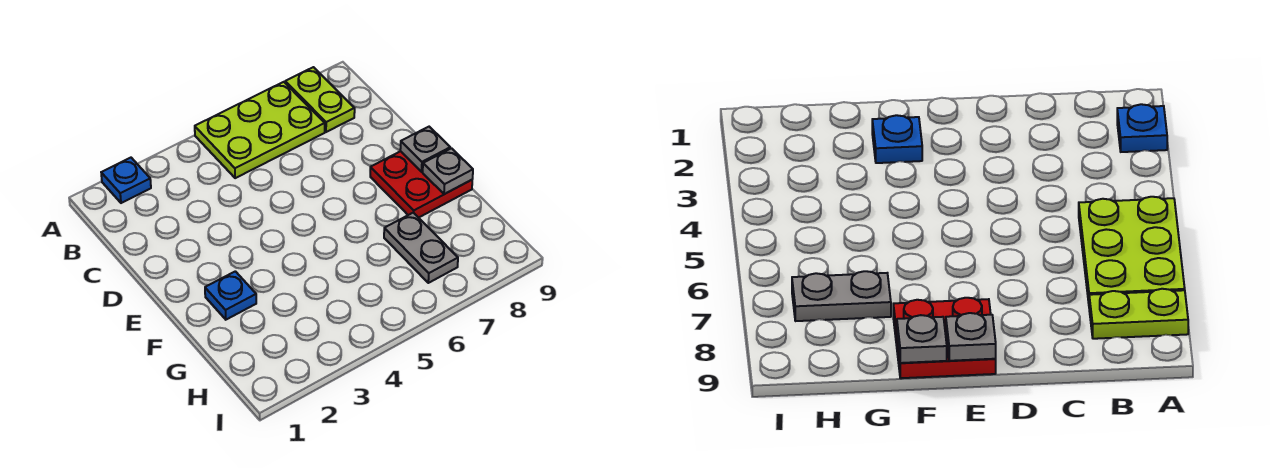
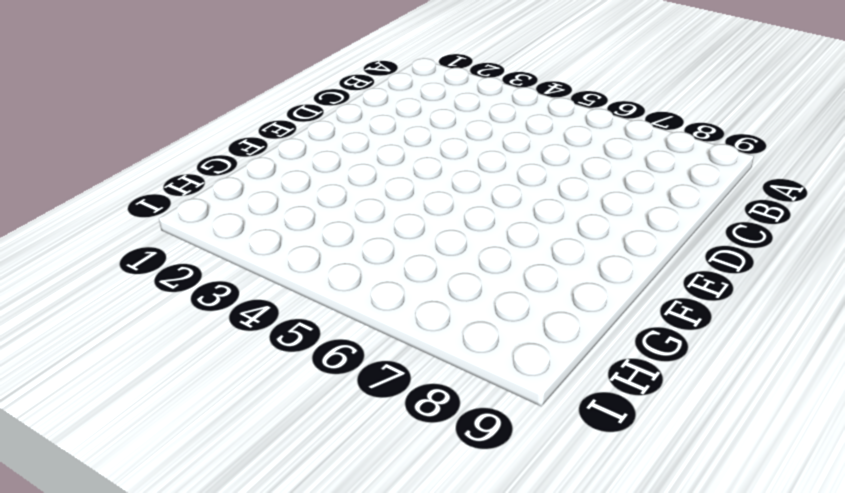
none -> blue plate A2 level 1
none -> lime plate A5:B7 level 1

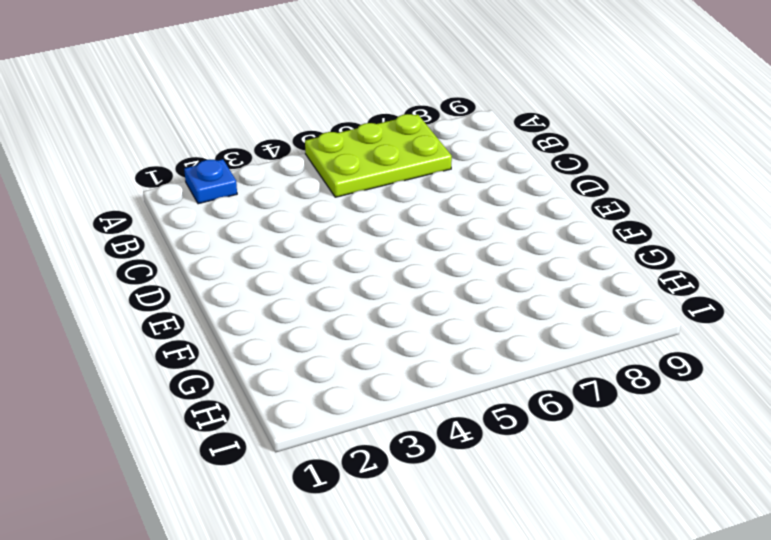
none -> lime plate A8:B8 level 1
none -> red plate E8:F9 level 1

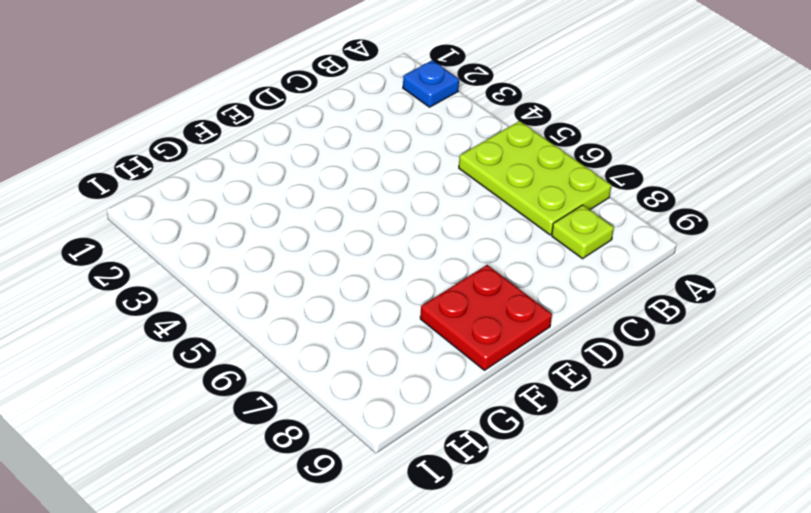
lime plate B8 level 1 -> lime plate A8:B8 level 1
none -> blue plate F2 level 1
none -> grey plate G7:H7 level 1

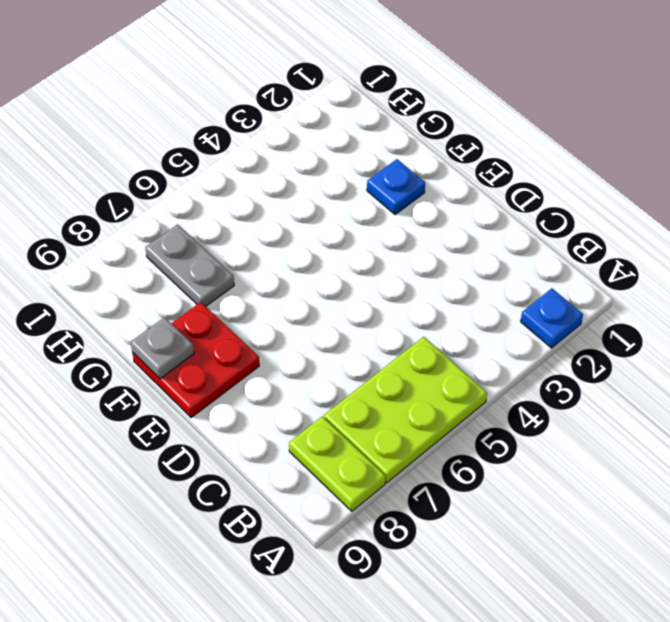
none -> grey plate E9 level 2

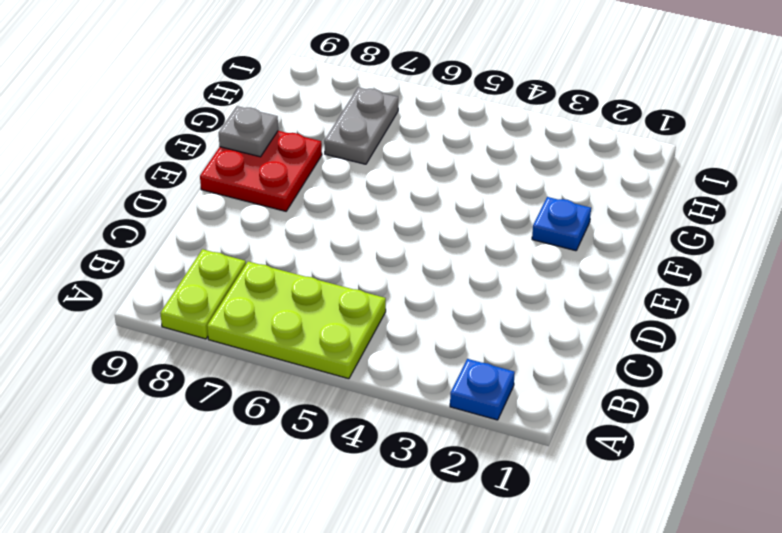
none -> grey plate E9 level 2

